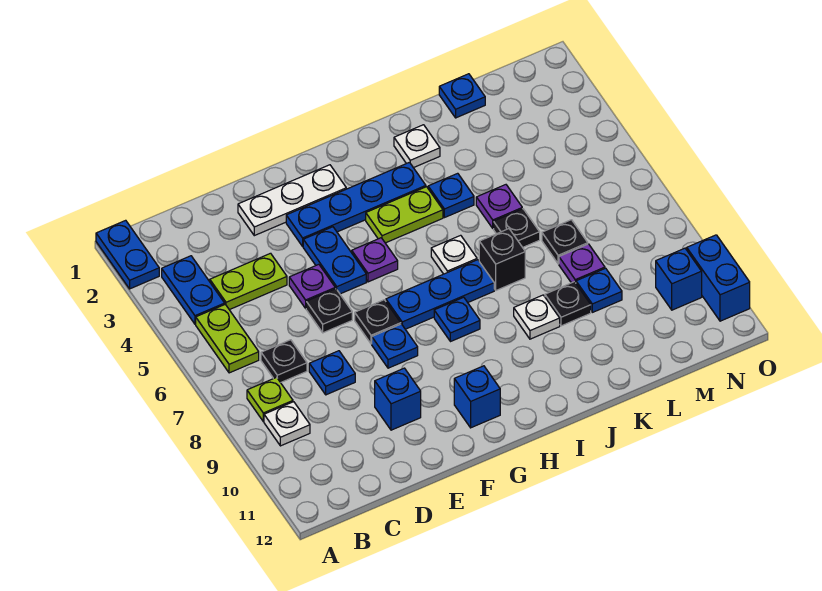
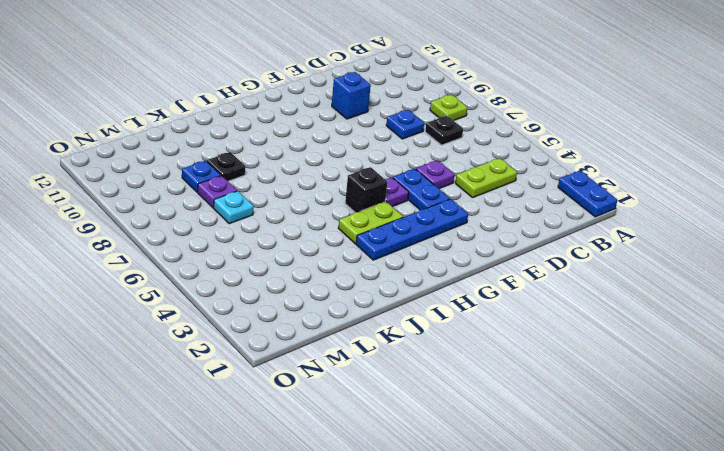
black brick H5 level 1 -> black brick J7 level 1
cyan plate L7 level 1 -> black plate L7 level 1
none -> blue plate B3:B4 level 1
none -> lime plate B5:B6 level 1
none -> white plate B9 level 1
none -> white plate E2:G2 level 1

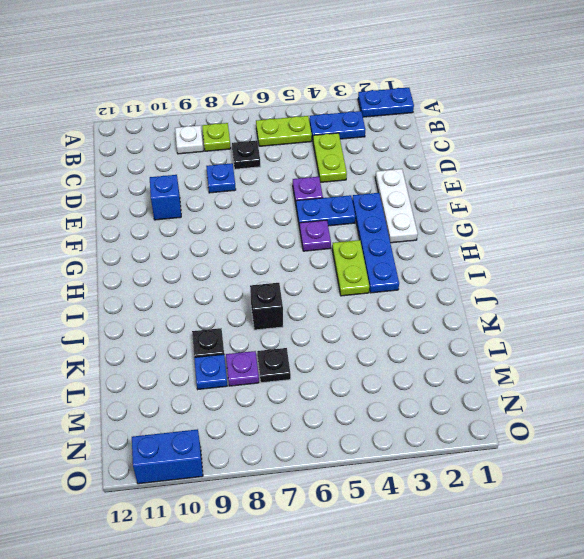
none -> black plate E6 level 1
none -> black plate F7 level 1
none -> blue plate F8 level 1
none -> blue plate G7:I7 level 1

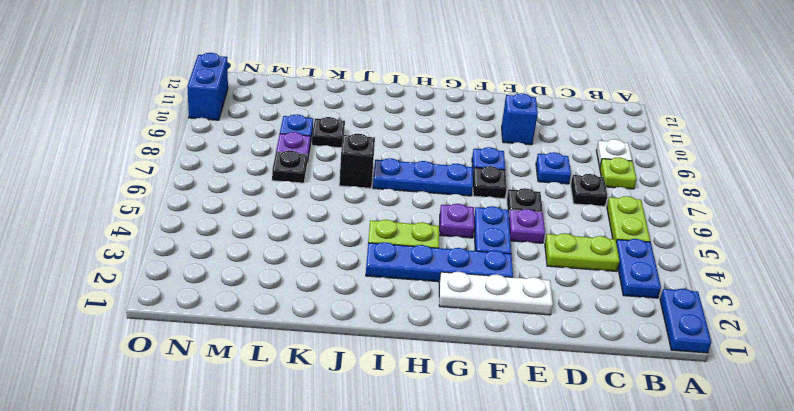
none -> blue brick G11 level 1
none -> blue plate H8 level 1
none -> white plate I6 level 1
none -> white plate J2 level 1

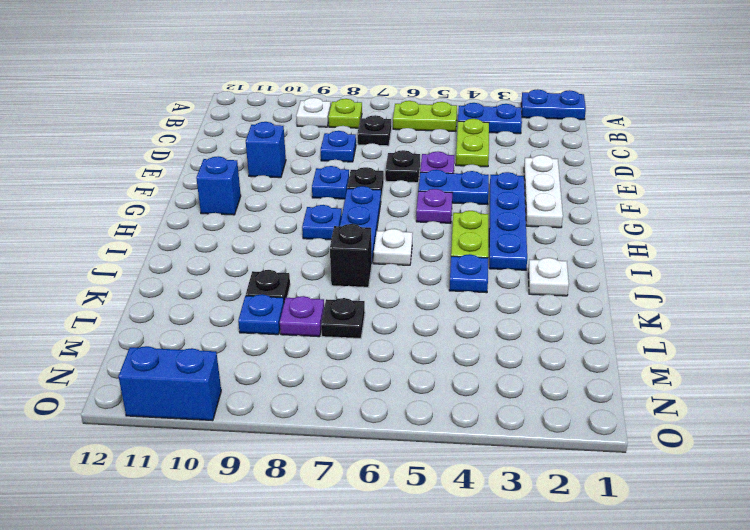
none -> white plate J9 level 1
none -> purple plate K5 level 1
none -> black plate K6 level 1
none -> blue plate L1 level 1

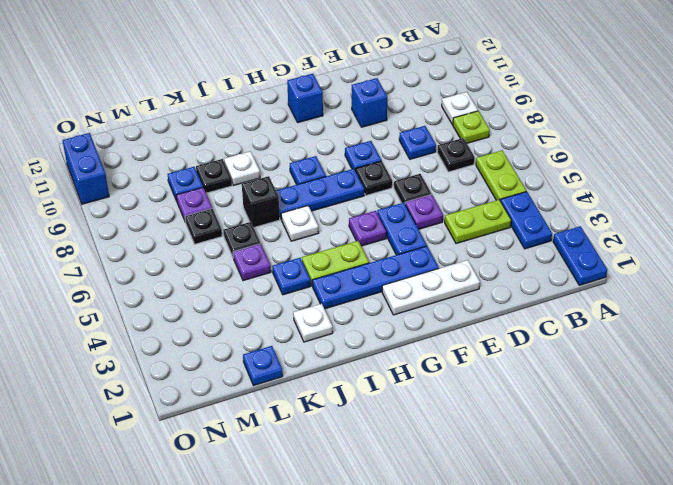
none -> blue brick N10 level 1

